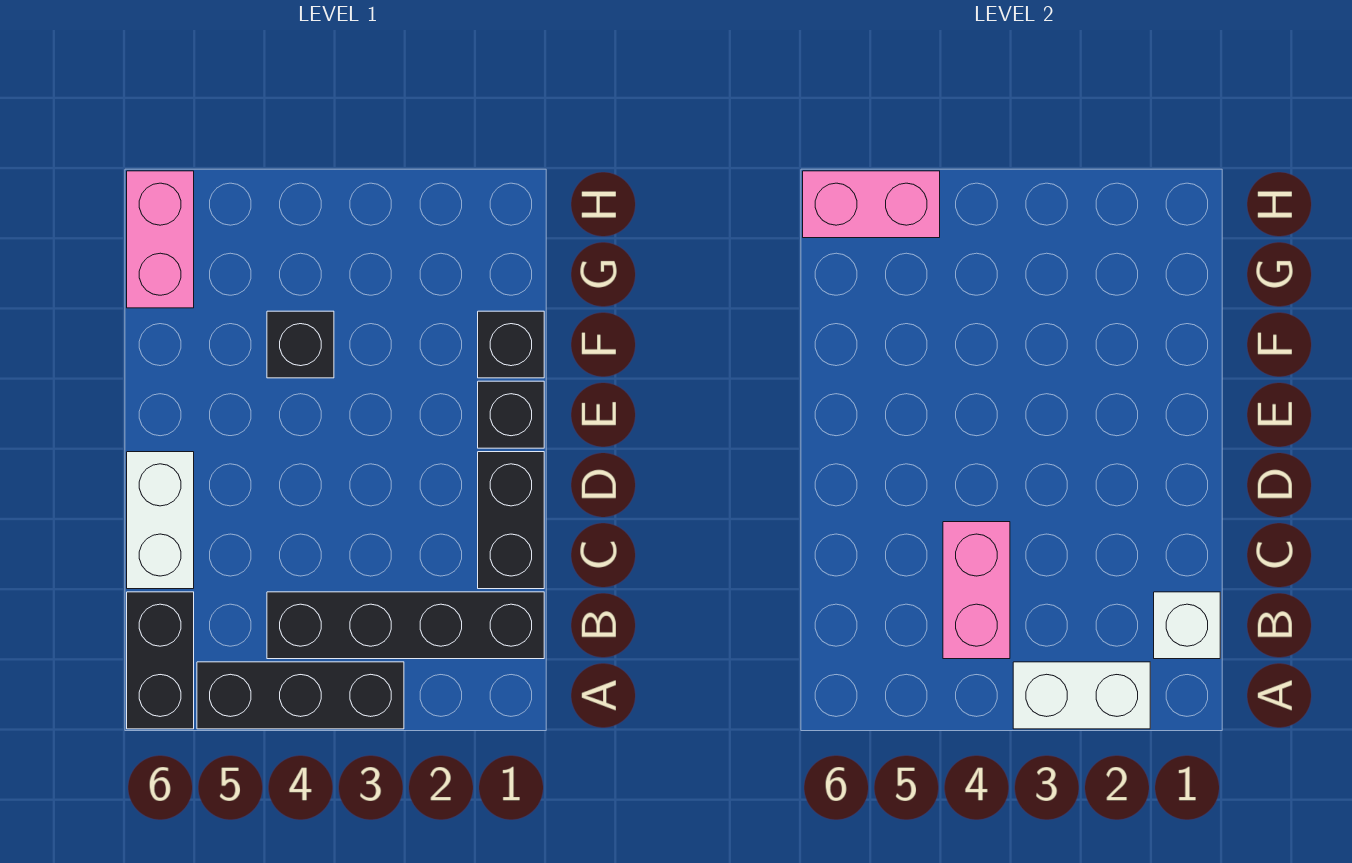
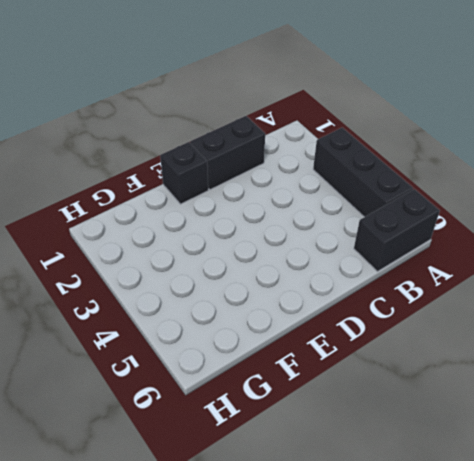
none -> black brick B1:B4 level 1
none -> white brick C6:D6 level 1
none -> black brick F1 level 1

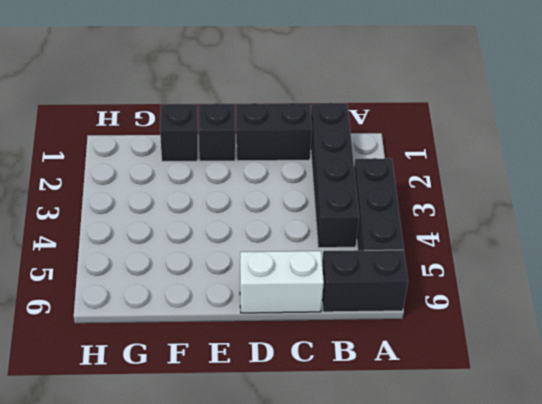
none -> black brick F4 level 1
none -> pink brick G6:H6 level 1
none -> white brick A2:A3 level 2

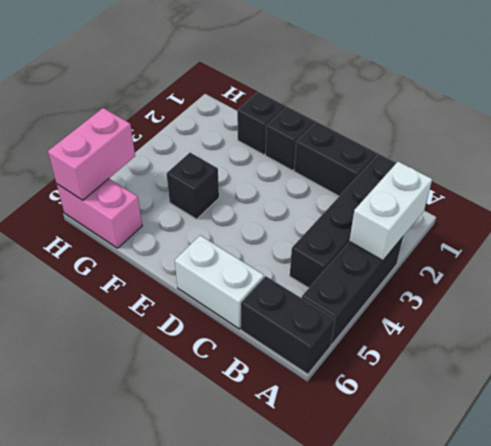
none -> white brick B1 level 2
none -> pink brick B4:C4 level 2

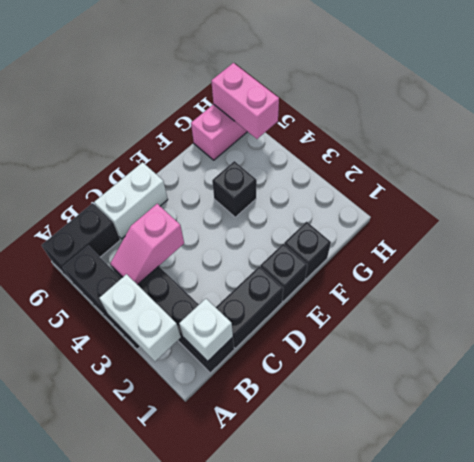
pink slope B4:C4 level 2 top C -> pink brick B4:C4 level 2

